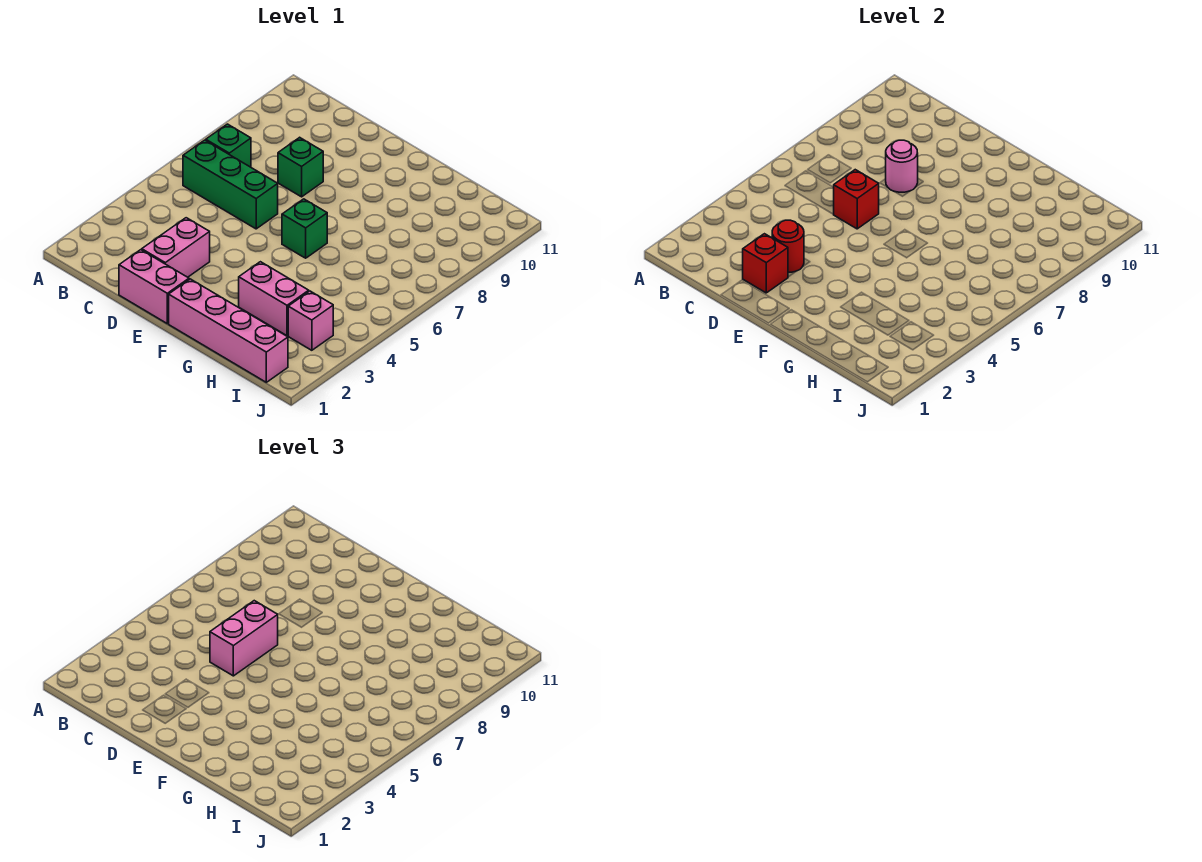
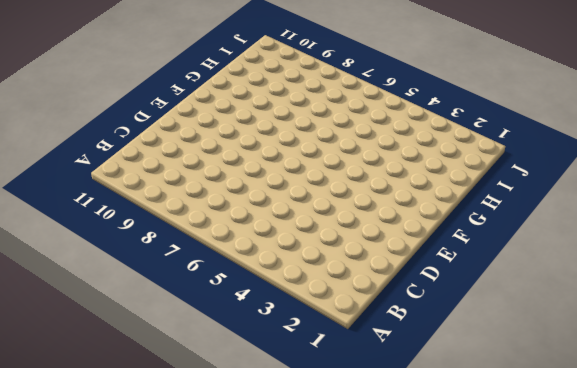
none -> green brick B6:D6 level 1
none -> green brick B7 level 1
none -> pink brick D1:E1 level 1

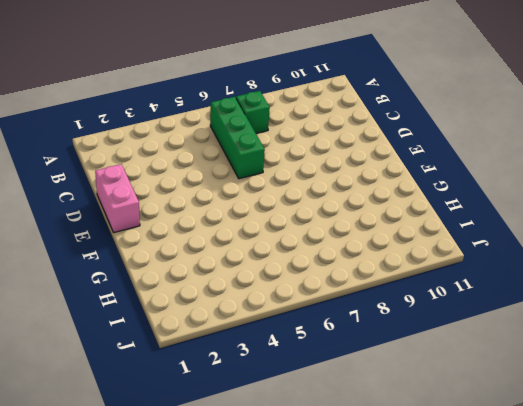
none -> pink brick D2:D3 level 1
none -> green brick D8 level 1
none -> pink brick F1:I1 level 1

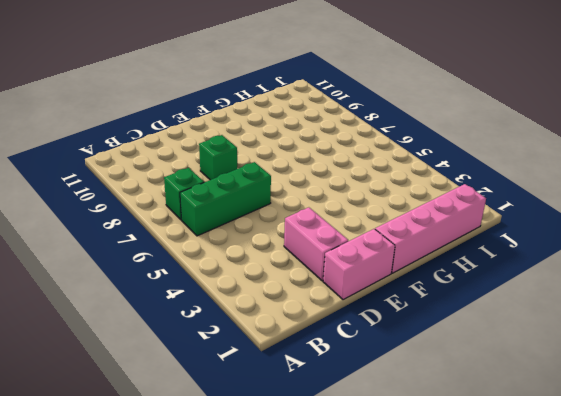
none -> green brick F6 level 1
none -> pink brick G3:H3 level 1
none -> pink brick I3 level 1

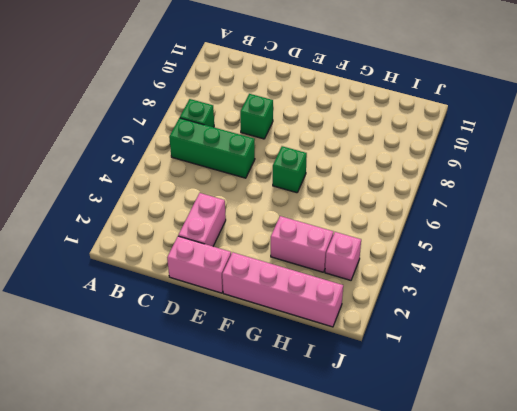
none -> red brick D2 level 2
none -> red round brick D3 level 2
none -> red brick D6 level 2

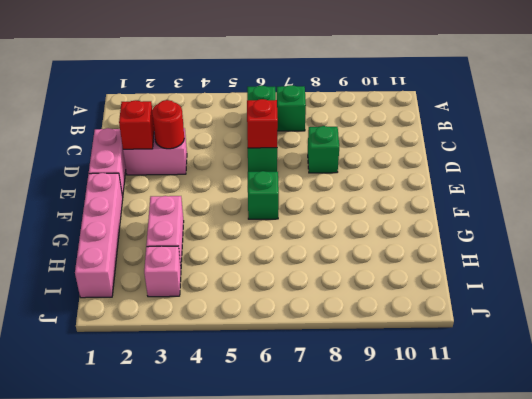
none -> pink round brick D8 level 2
none -> pink brick D5:D6 level 3

